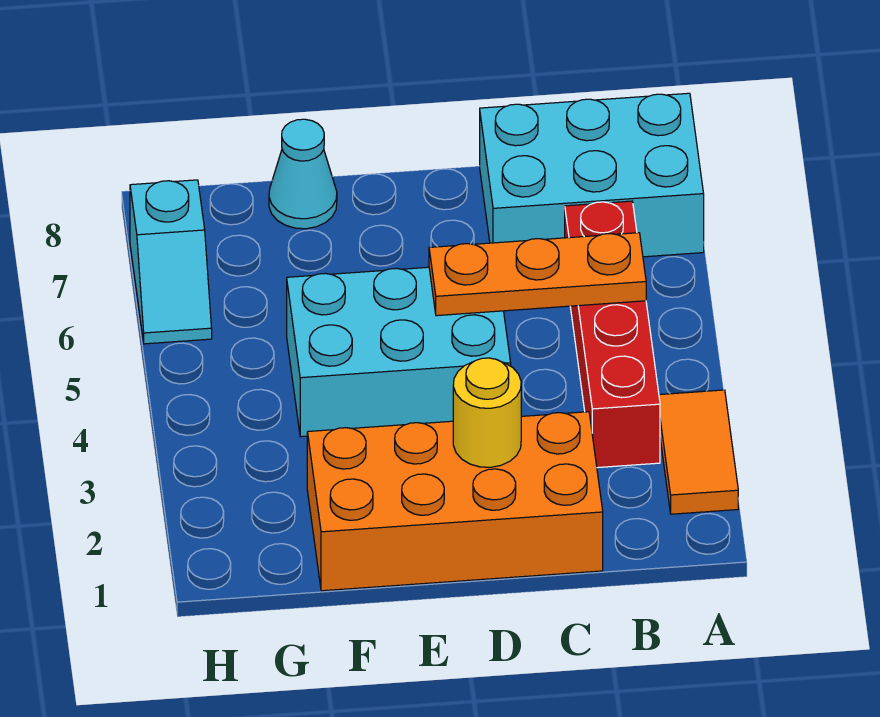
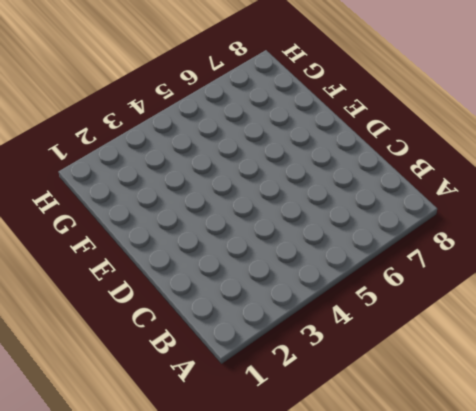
none -> orange tile A2:A3 level 1
none -> cyan brick A7:C8 level 1

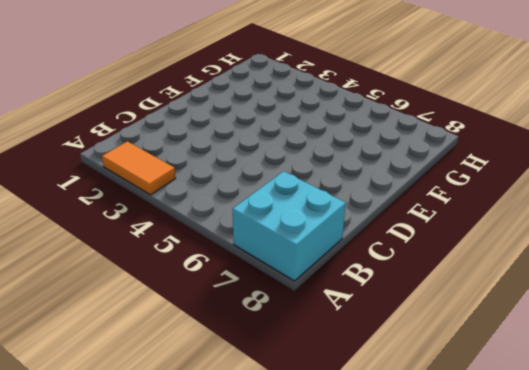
cyan brick A7:B8 level 1 -> cyan brick A7:C8 level 1
none -> red brick B3:B6 level 1
none -> orange brick C1:F2 level 1

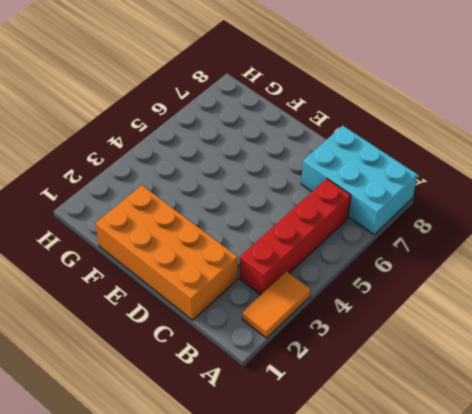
none -> cyan brick D4:F5 level 1
none -> cyan cone F8 level 1

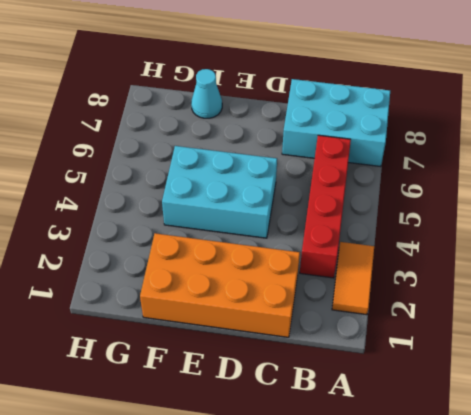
none -> cyan slope H6:H7 level 1 top 7
none -> orange plate B5:D5 level 2

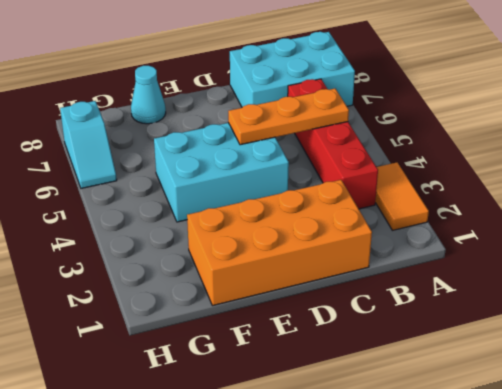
none -> yellow round brick D2 level 2

